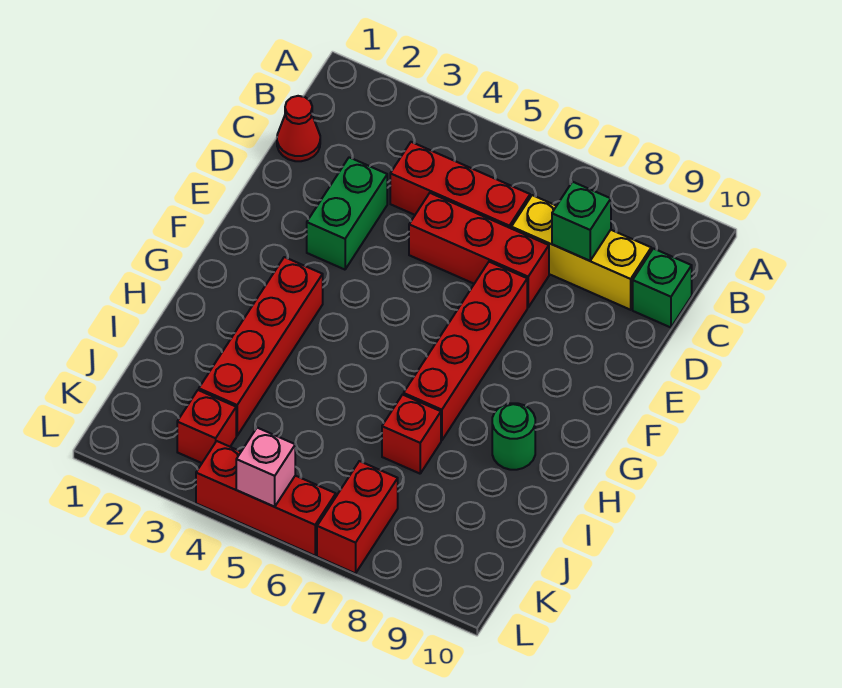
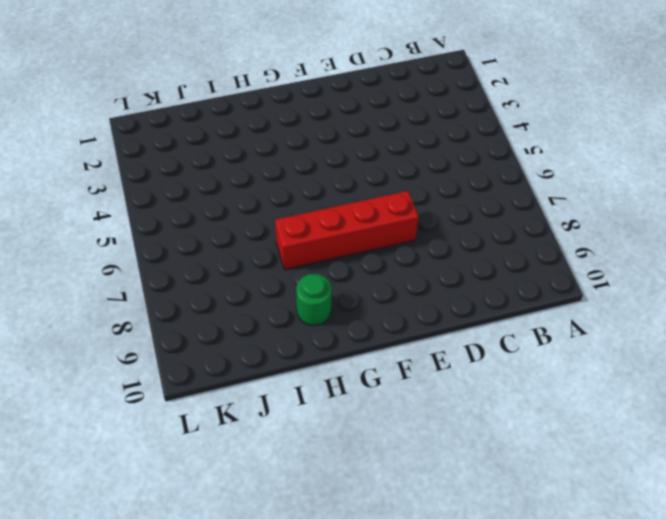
none -> red cone C1 level 1
none -> red brick C4:C6 level 1
none -> yellow brick C7:C9 level 1

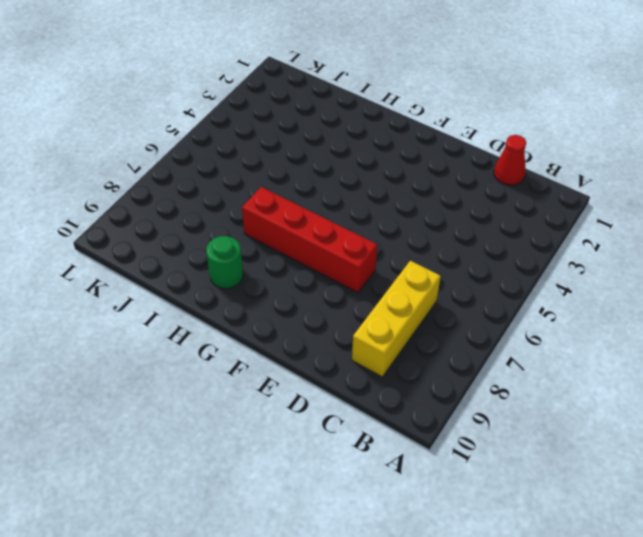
none -> red brick C4:C6 level 1
none -> green brick C10 level 1
none -> green brick D3:E3 level 1

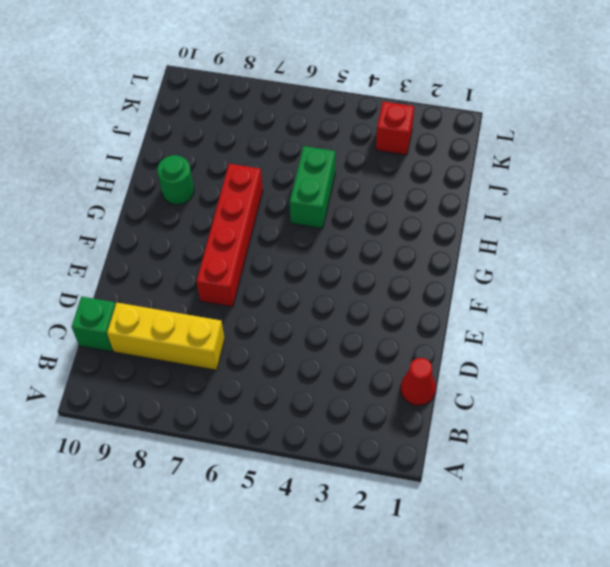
green brick H5:I5 level 1 -> green brick D3:E3 level 1
none -> red brick C4:C6 level 1
none -> red brick D5:D7 level 1
none -> red brick G3:J3 level 1

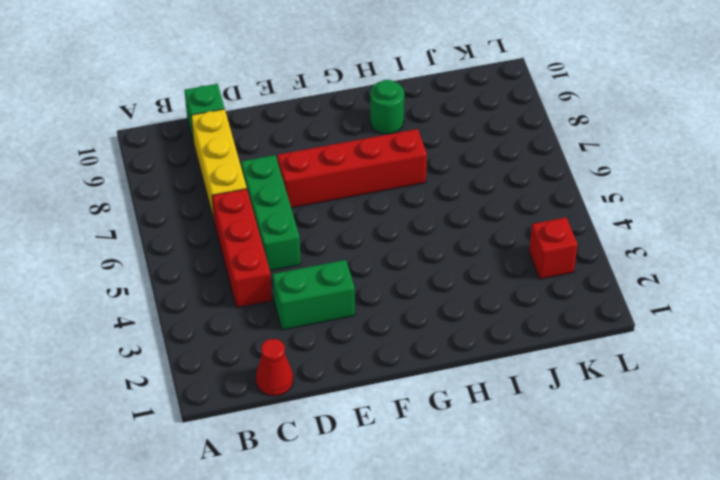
green brick D5:D7 level 1 -> red brick D5:D7 level 1
none -> red brick G3:J3 level 1
none -> red brick I7 level 1
none -> red brick K7:L7 level 1

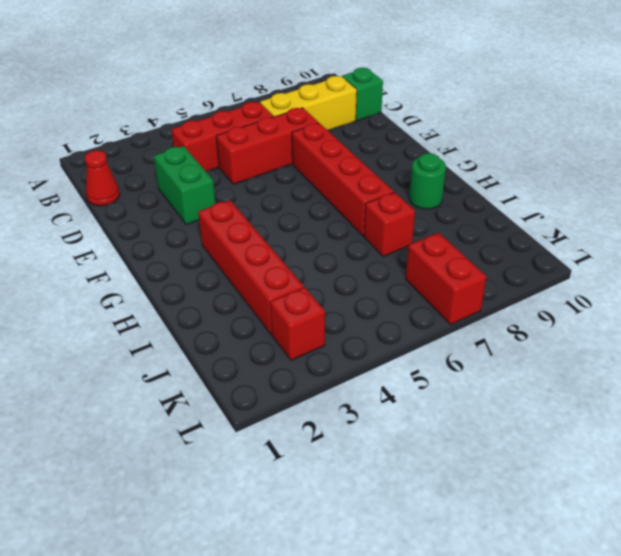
none -> red brick L4:L6 level 1
none -> green brick C8 level 2
none -> pink brick L5 level 2

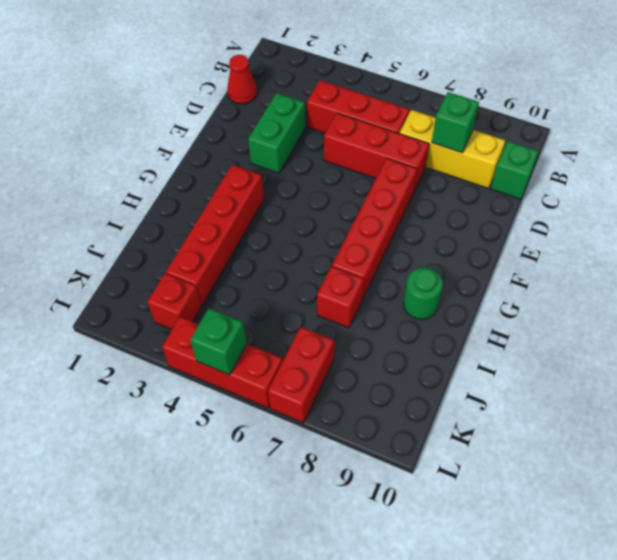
green brick L5 level 2 -> pink brick L5 level 2

